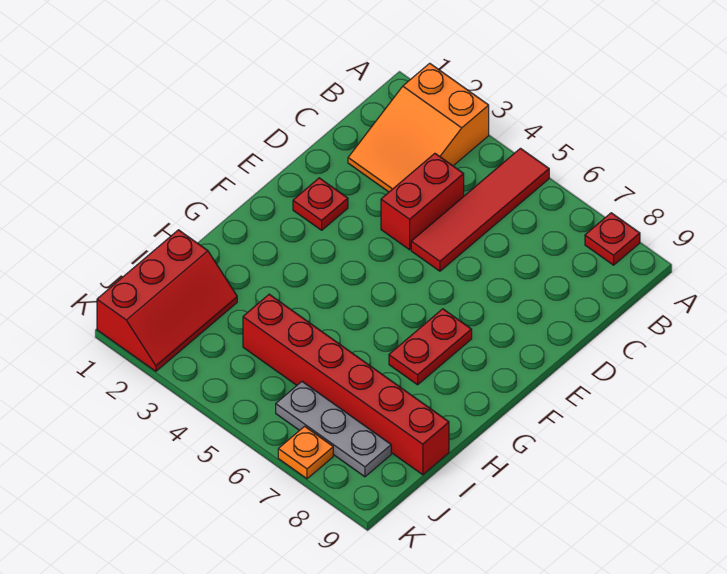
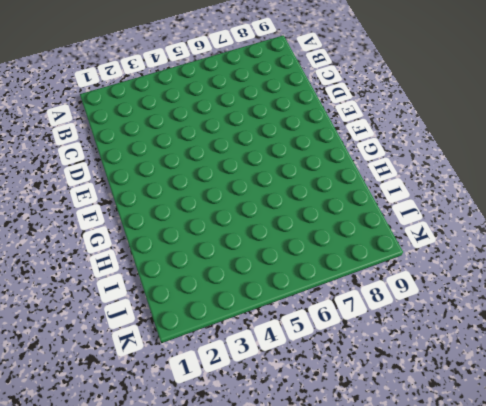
none -> orange slope A2:C3 level 1 top A
none -> red tile A5:D5 level 1

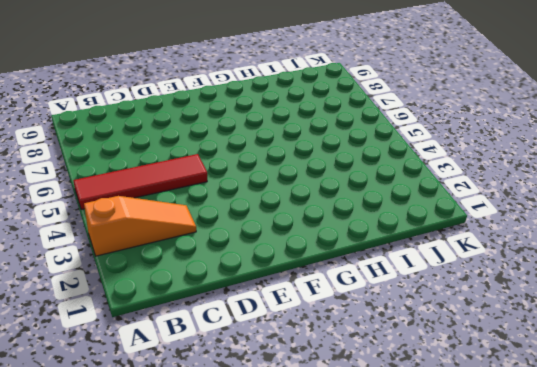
orange slope A3:C3 level 1 top A -> orange slope A2:C3 level 1 top A
none -> red plate A8 level 1
none -> red brick C4:D4 level 1

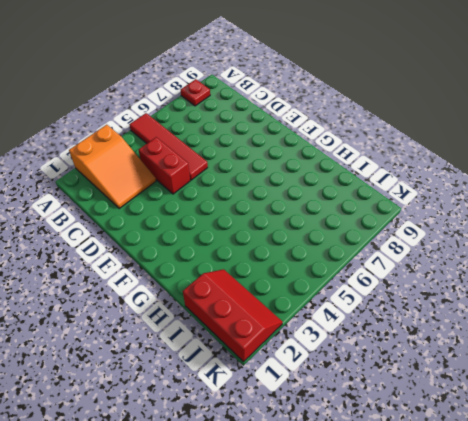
none -> red plate E2 level 1
none -> red plate F7:G7 level 1

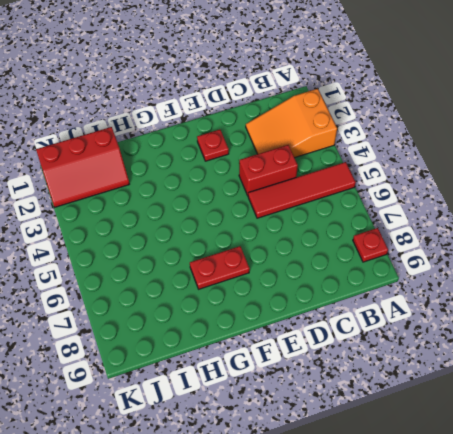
none -> red brick I4:I9 level 1
none -> grey plate J6:J8 level 1

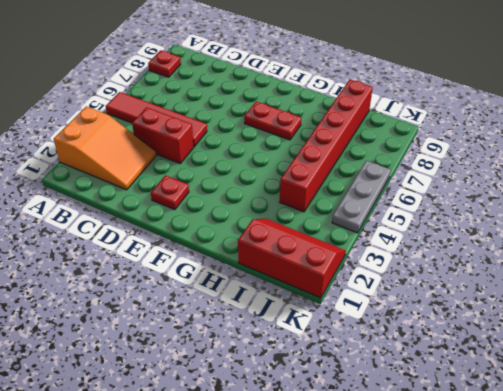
grey plate K4:K6 level 1 -> grey plate J6:J8 level 1
none -> orange plate K7 level 1

